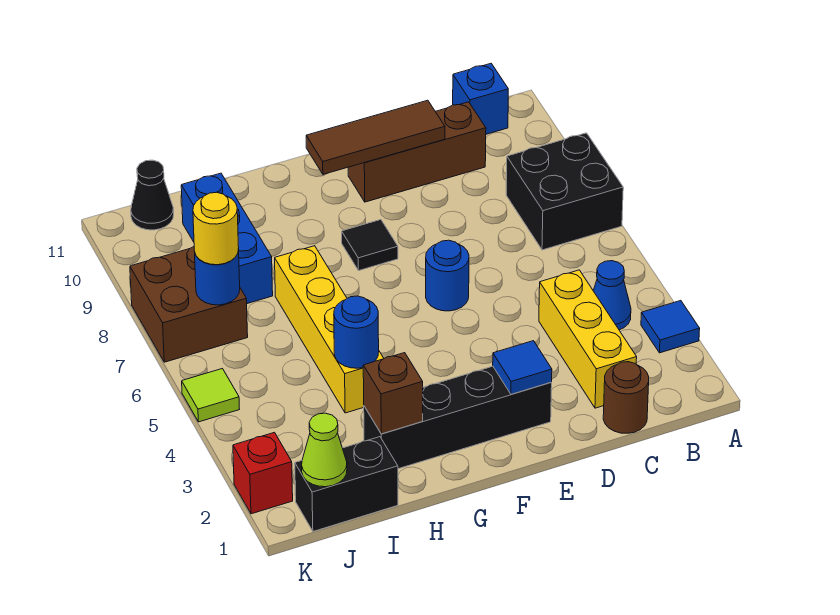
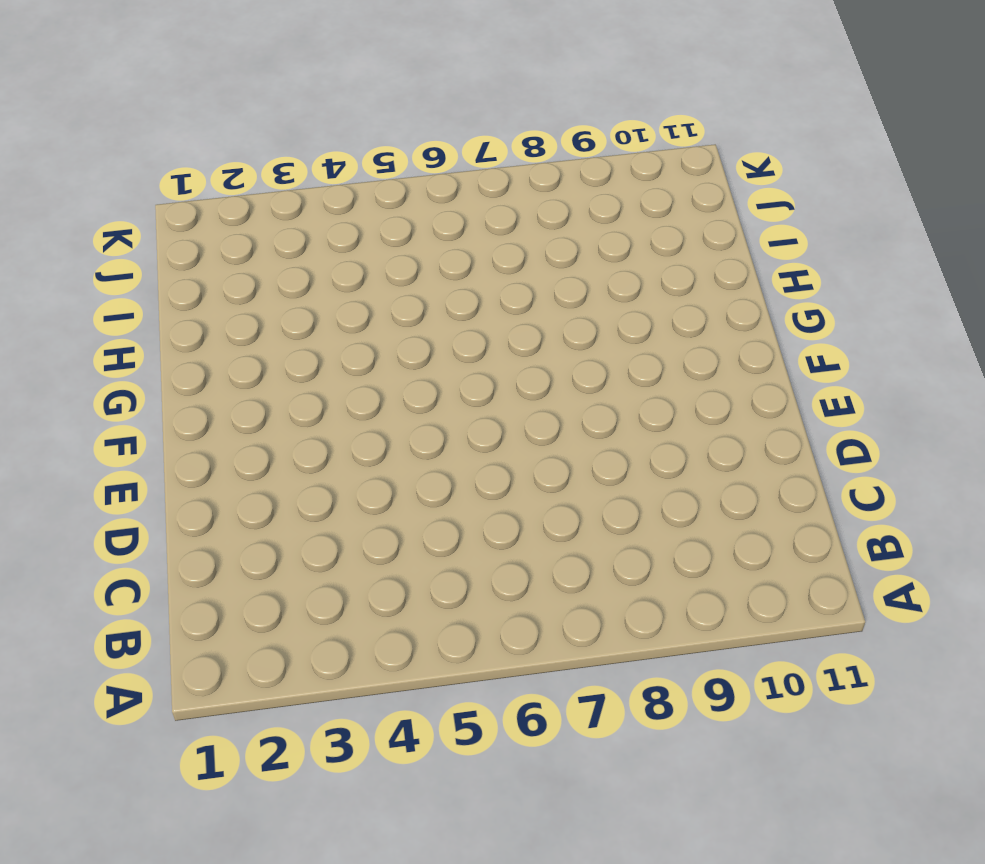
none -> blue tile A3 level 1
none -> black brick A7:B8 level 1
none -> blue cone B4 level 1

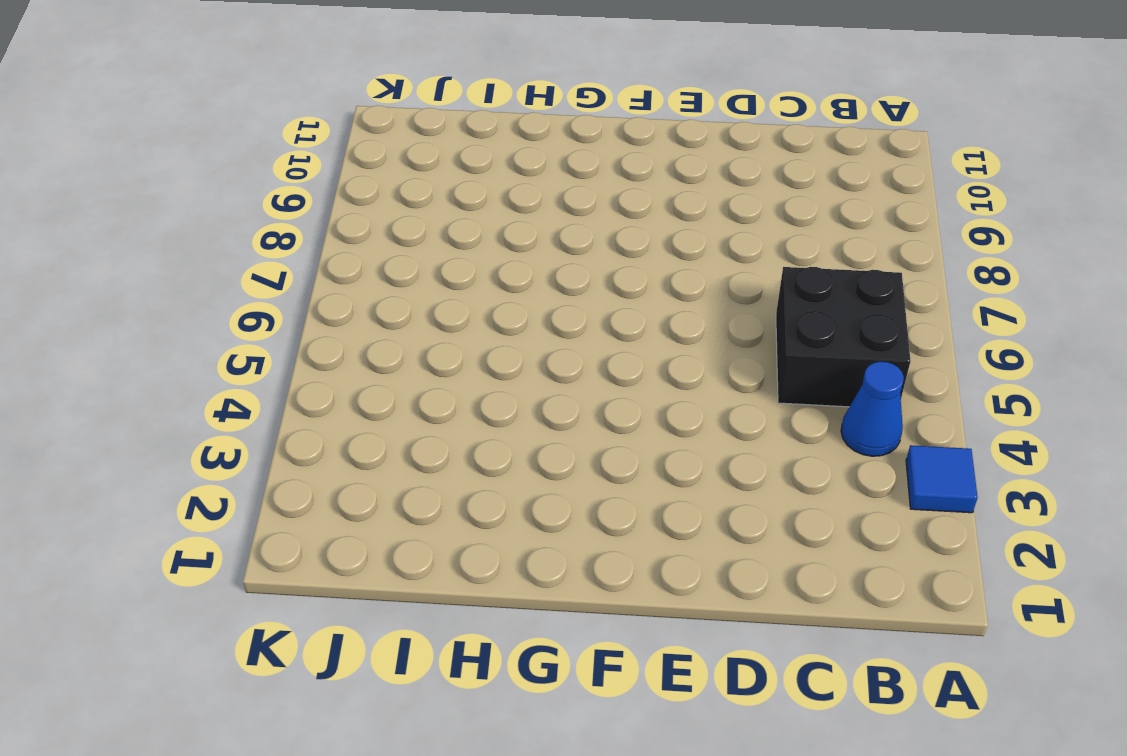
black brick B5:C6 level 1 -> black brick A7:B8 level 1
none -> blue brick B11 level 1
none -> brown round brick C1 level 1
none -> yellow brick C2:C4 level 1

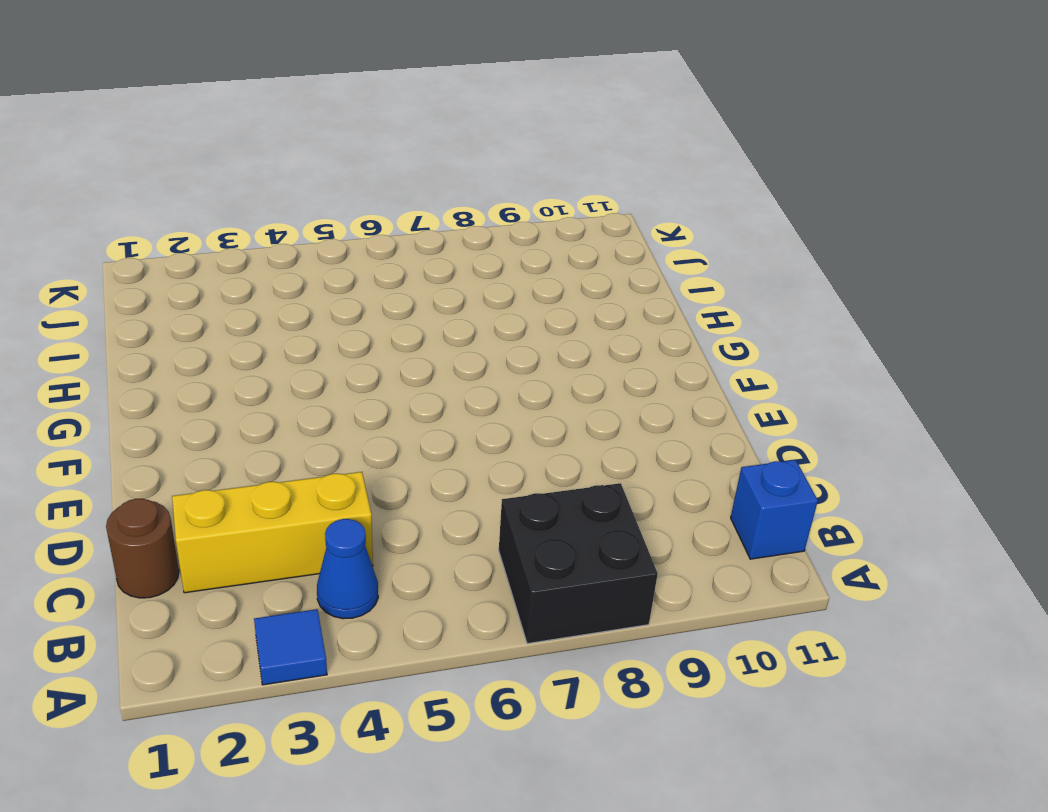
none -> brown brick C10:E10 level 1
none -> black brick E2:H2 level 1
none -> blue round brick E6 level 1

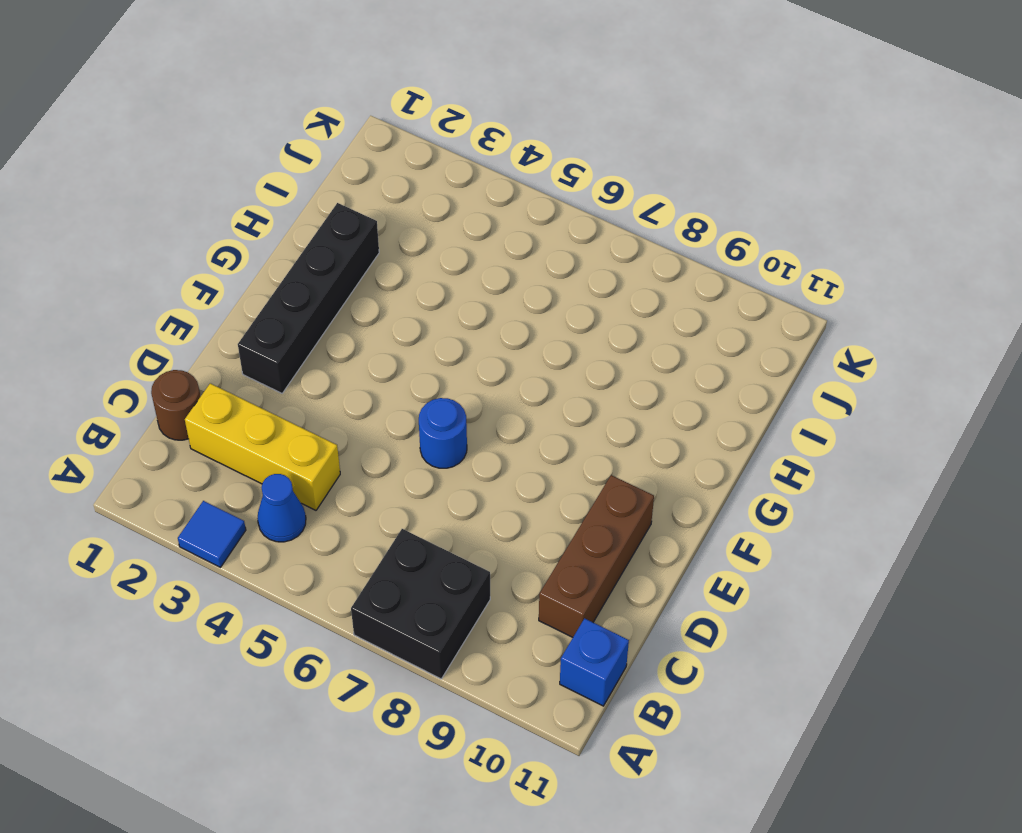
none -> black tile F8 level 1
none -> yellow brick H4:H7 level 1
none -> black brick I1:J1 level 1

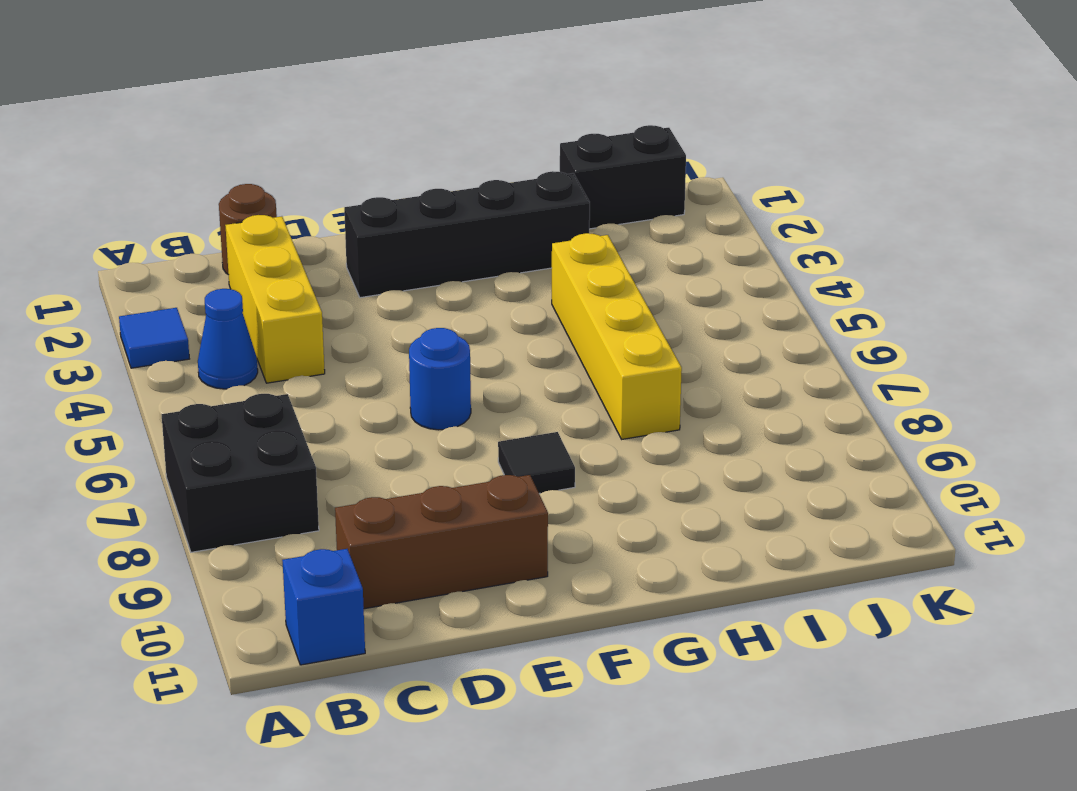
none -> blue brick I8:I10 level 1
none -> brown brick J7:K8 level 1
none -> black cone J11 level 1

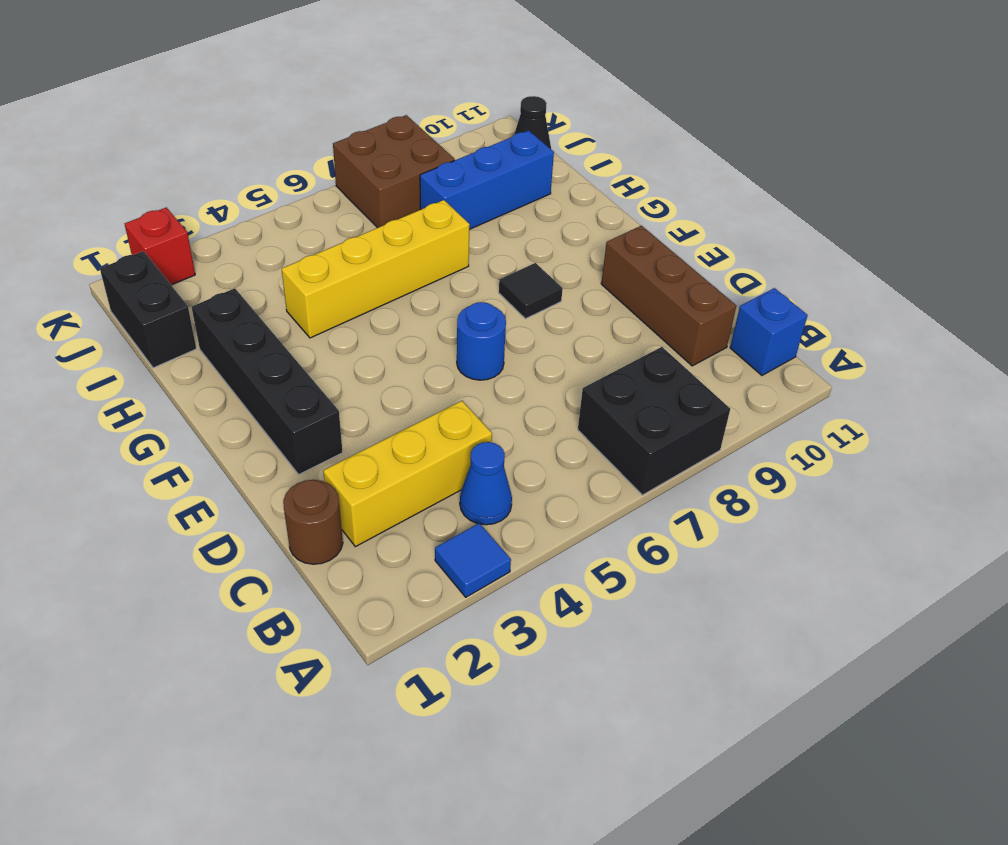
none -> lime tile K5 level 1
none -> brown tile D10:F10 level 2
none -> blue tile E2 level 2

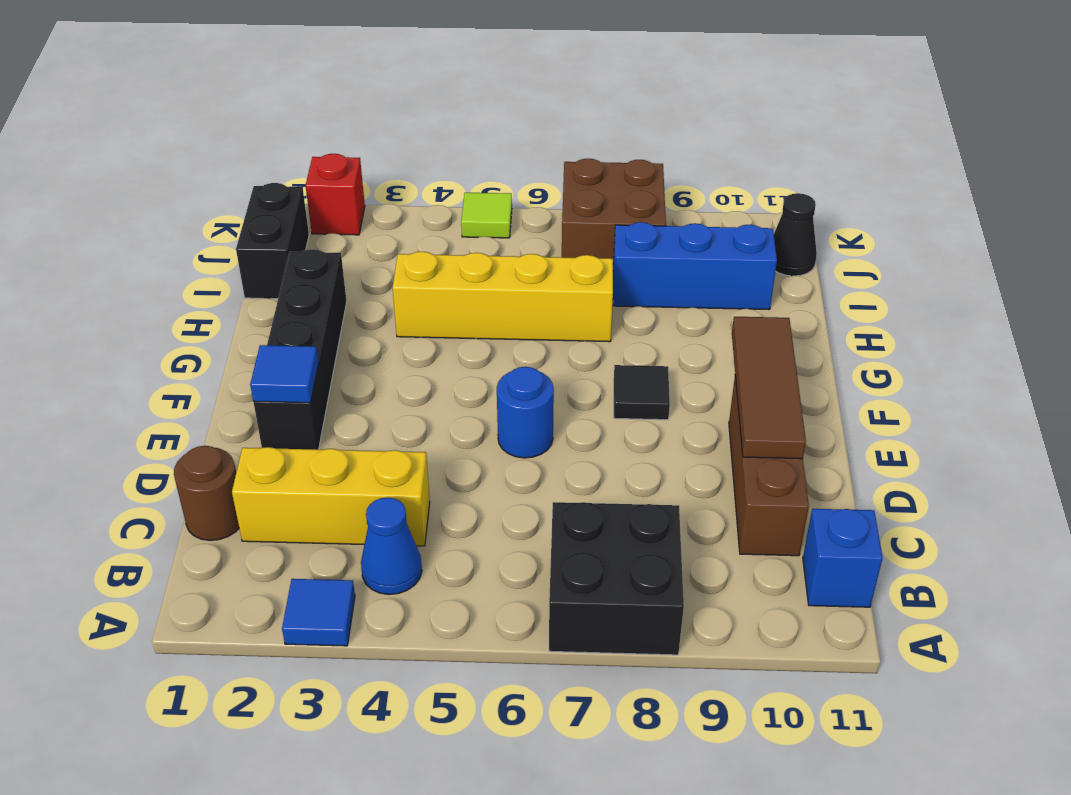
none -> brown brick H2 level 2
none -> blue round brick H4 level 2
none -> lime cone J1 level 2

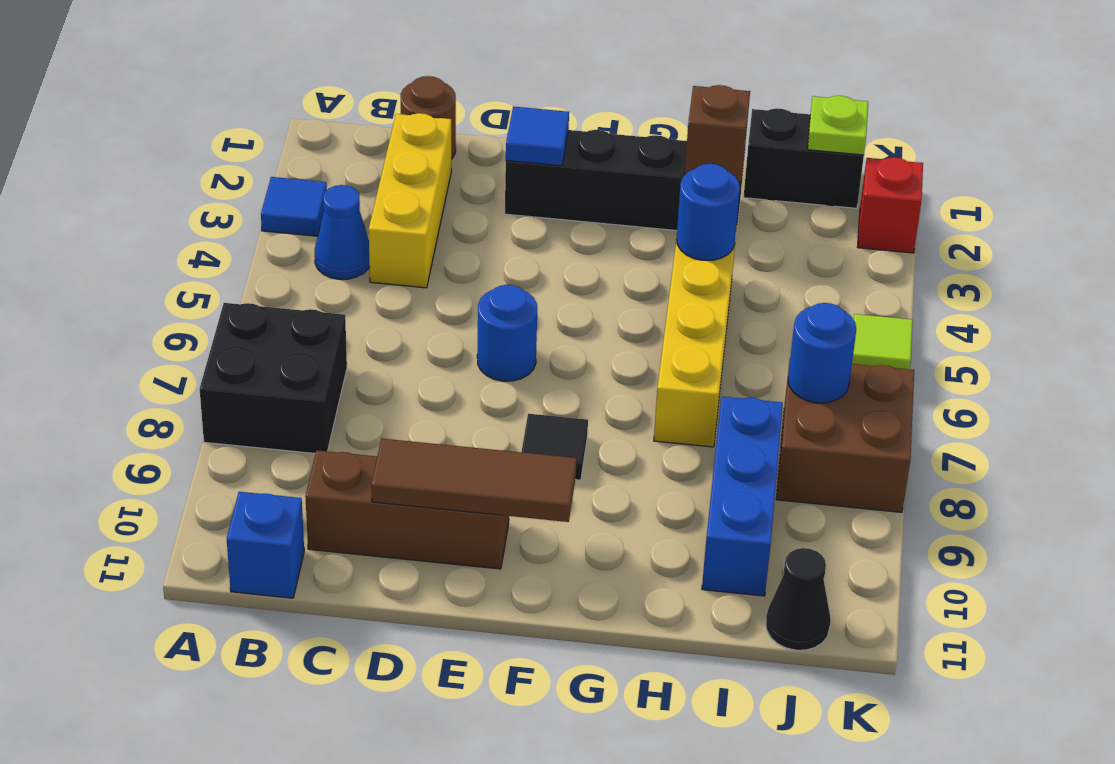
lime plate J1 level 2 -> lime cone J1 level 2
none -> yellow round brick J7 level 3

